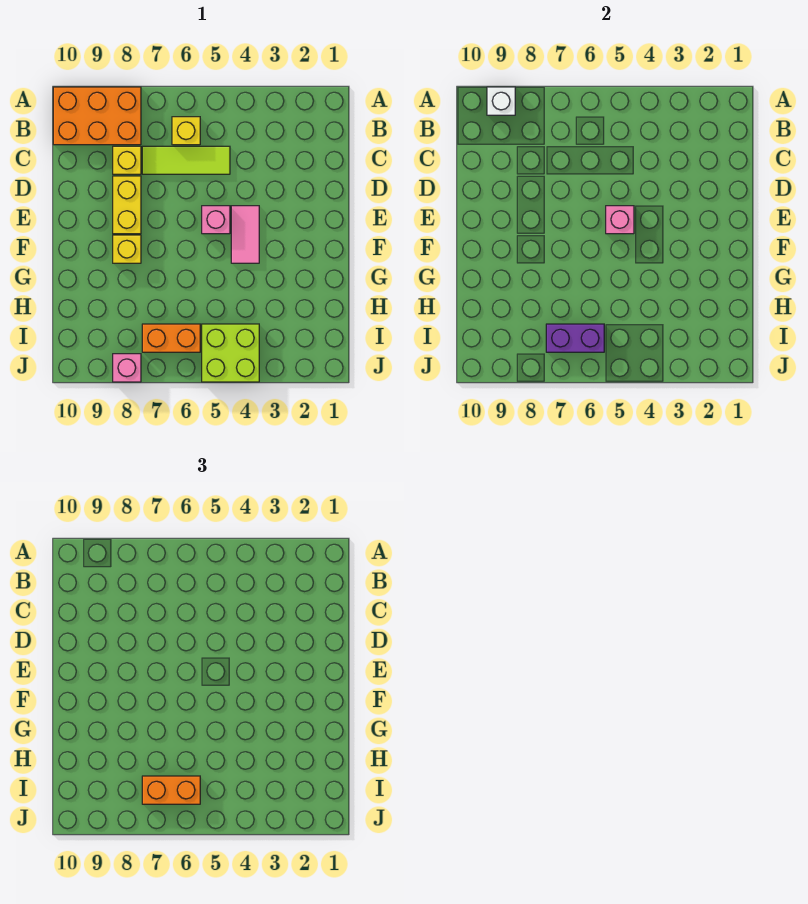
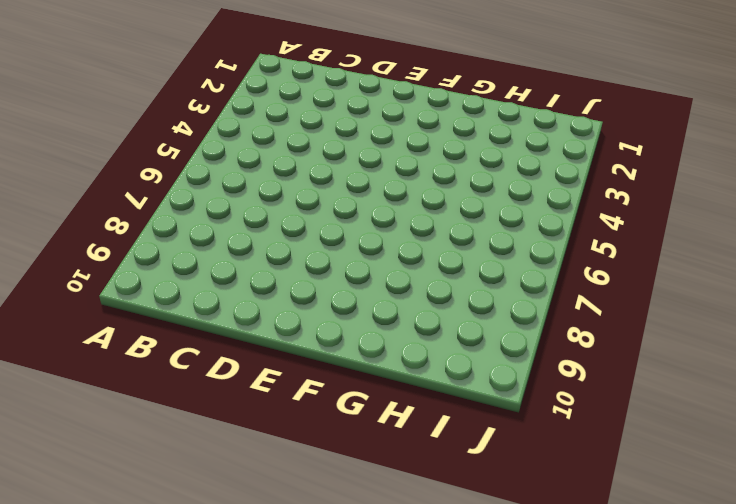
none -> orange brick A8:B10 level 1
none -> yellow brick B6 level 1
none -> lime tile C5:C7 level 1

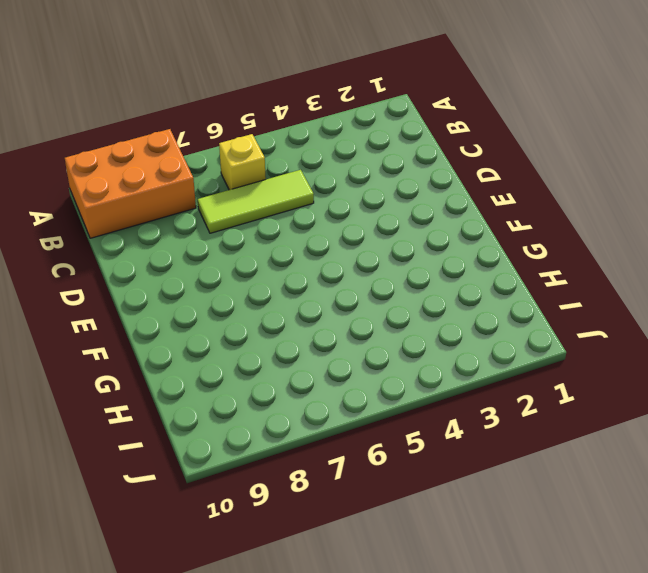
none -> yellow brick C8 level 1
none -> yellow brick D8:E8 level 1
none -> pink tile E4:F4 level 1

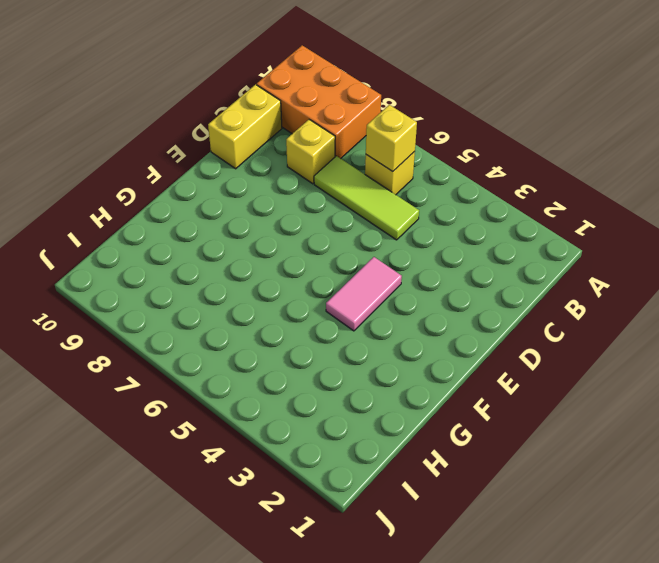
yellow brick B6 level 2 -> yellow brick F8 level 1
yellow brick C10:D10 level 1 -> yellow brick D8:E8 level 1
none -> pink brick E5 level 1
none -> lime brick I4:J5 level 1
none -> orange brick I6:I7 level 1

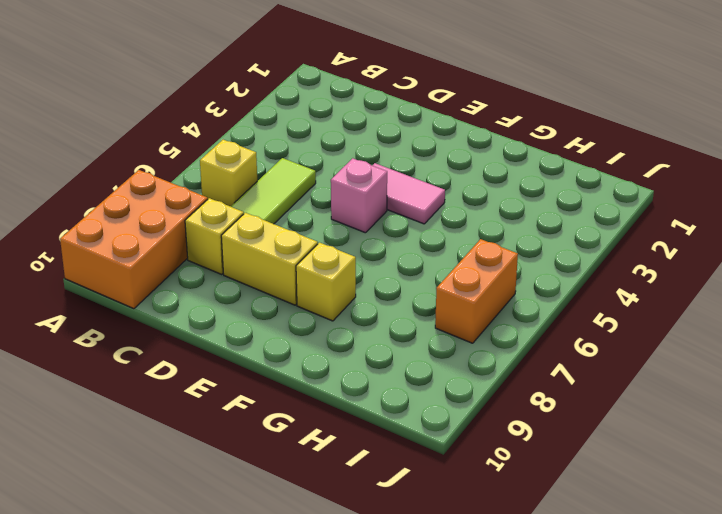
none -> lime brick I4:J5 level 1
none -> pink brick J8 level 1
none -> white brick A9 level 2

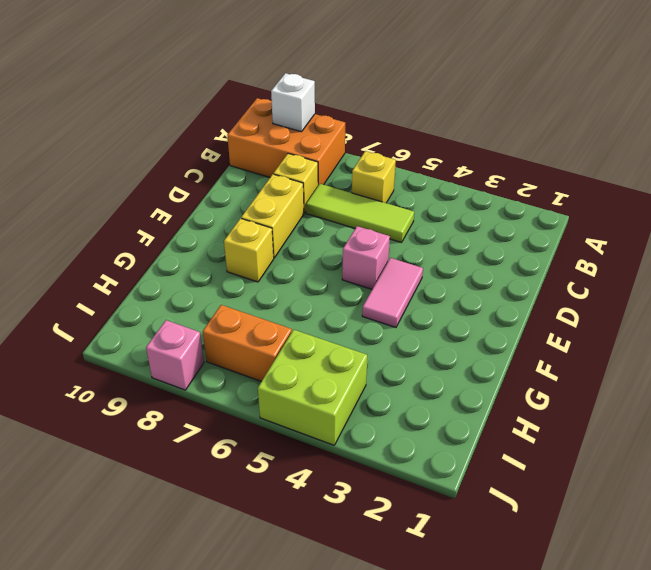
none -> pink brick E5 level 2
none -> purple brick I6:I7 level 2
none -> orange brick I6:I7 level 3

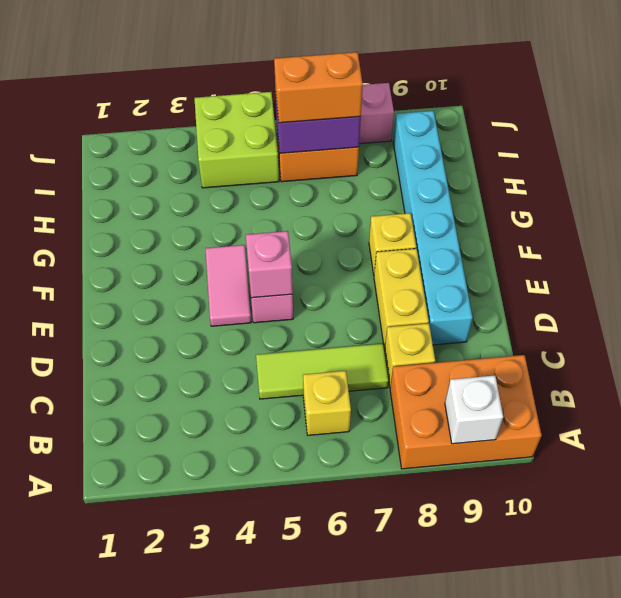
cyan brick D9:I9 level 1 -> none

